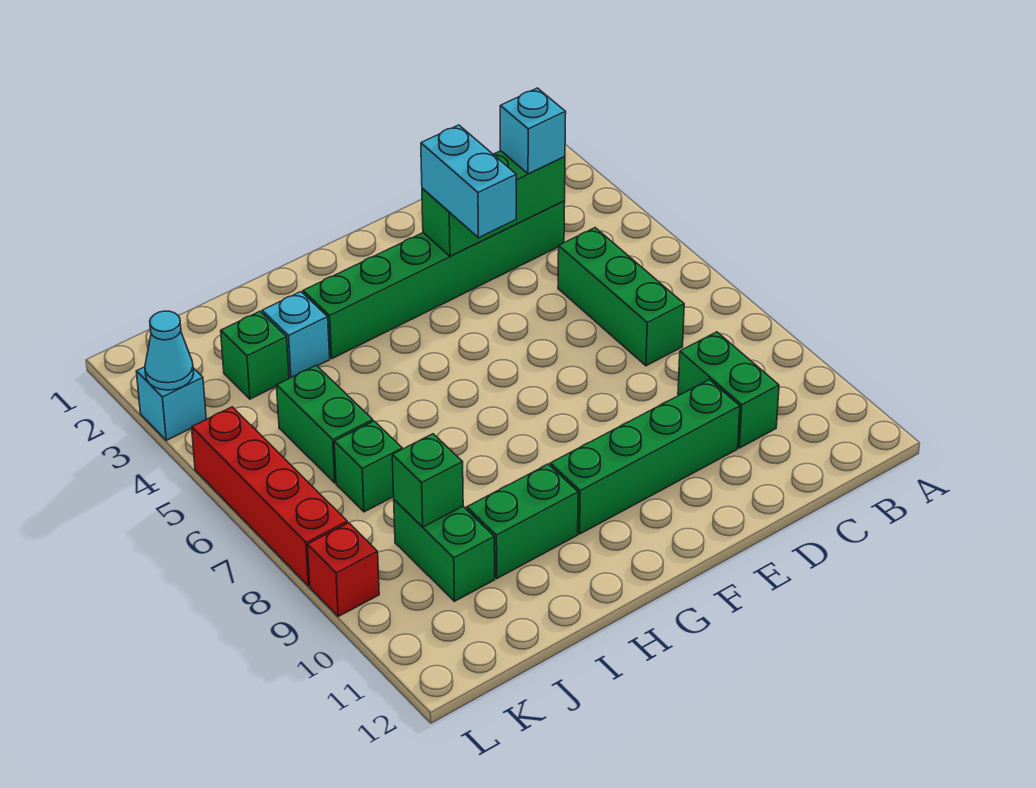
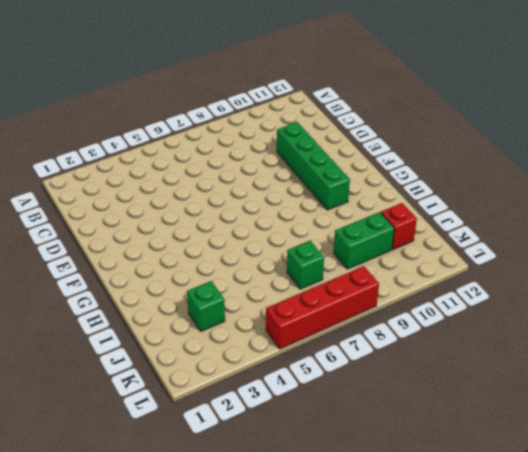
red brick J11 level 1 -> red brick L9 level 1
none -> green brick C3:H3 level 1
none -> green brick C5:C7 level 1
none -> green brick C9:C10 level 1

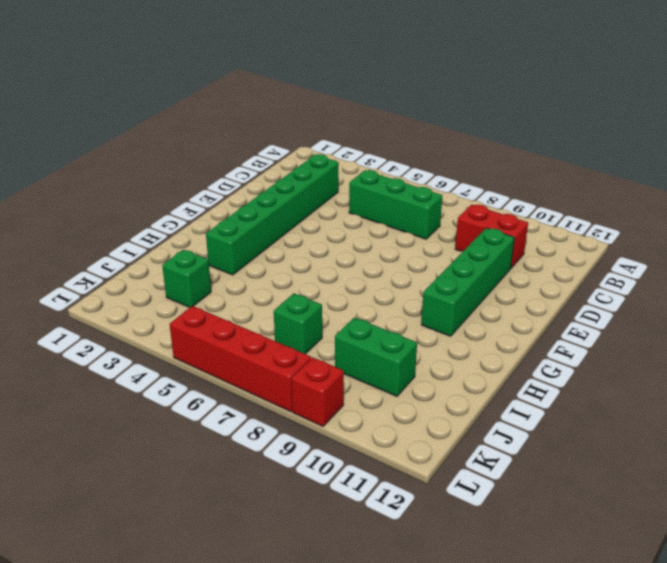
red brick C9:C10 level 1 -> green brick C9:C10 level 1
none -> green brick H10:I10 level 1
none -> cyan brick I3 level 1
none -> green brick J5:J6 level 1

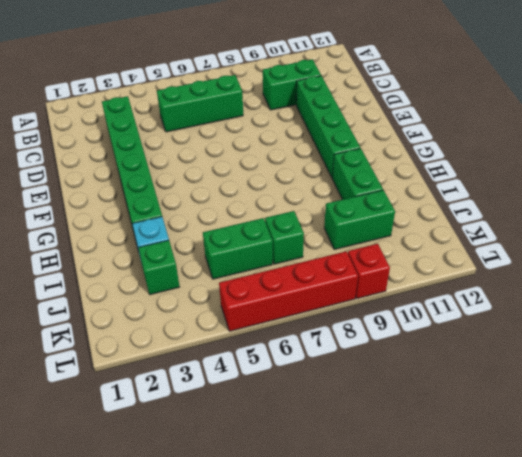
none -> cyan brick L3 level 1
none -> green brick C3:E3 level 2
none -> green brick J9 level 2

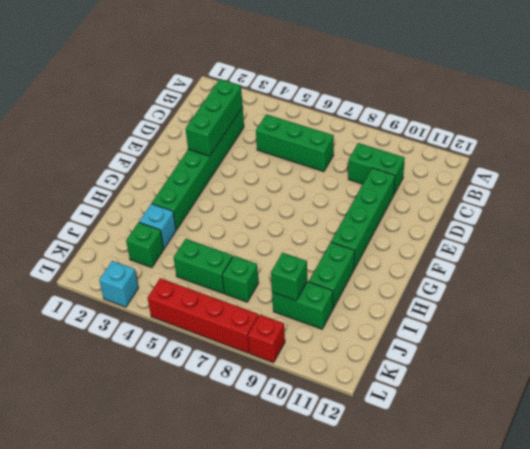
none -> cyan cone L3 level 2
none -> cyan brick C3 level 3
none -> cyan brick E3:E4 level 3

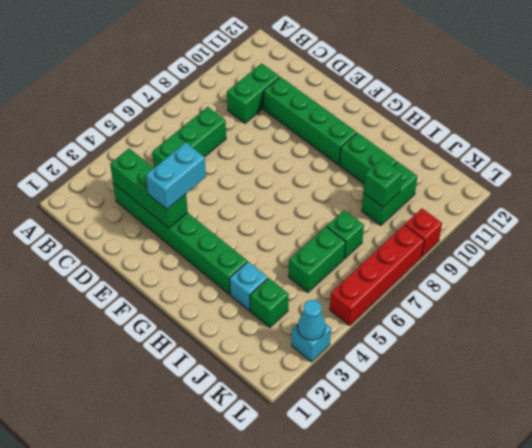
none -> cyan brick C3 level 3

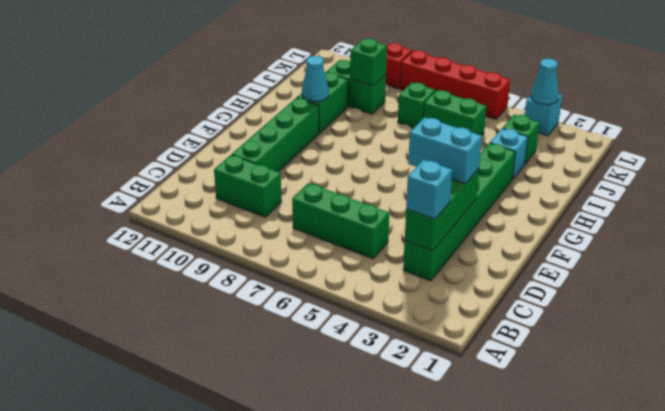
cyan cone H10 level 2 -> none

